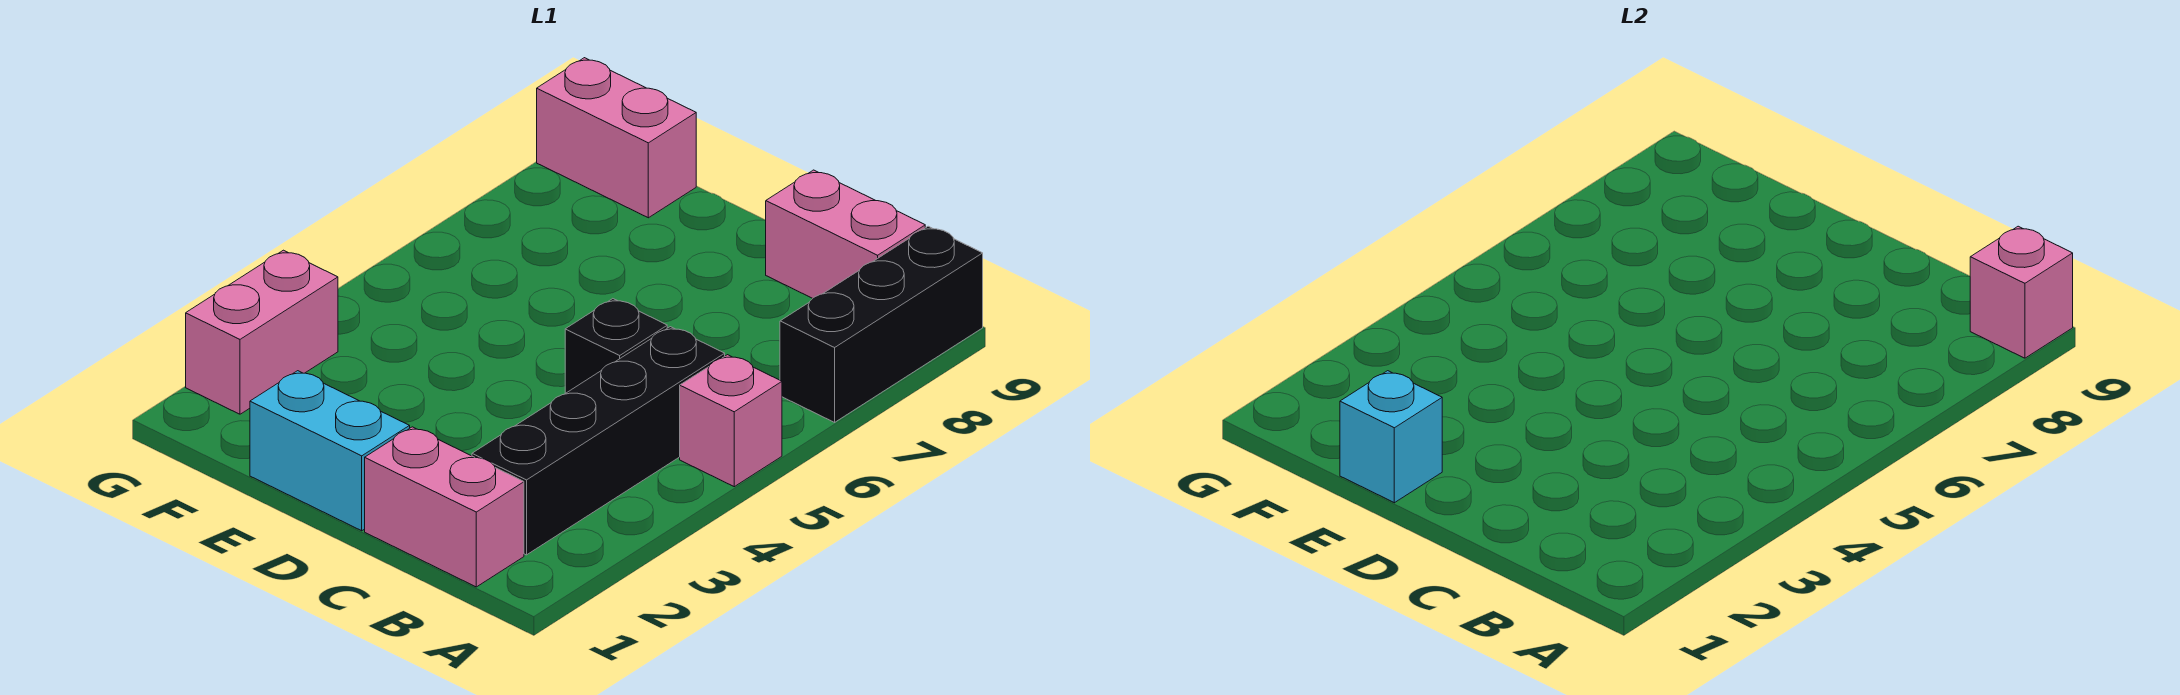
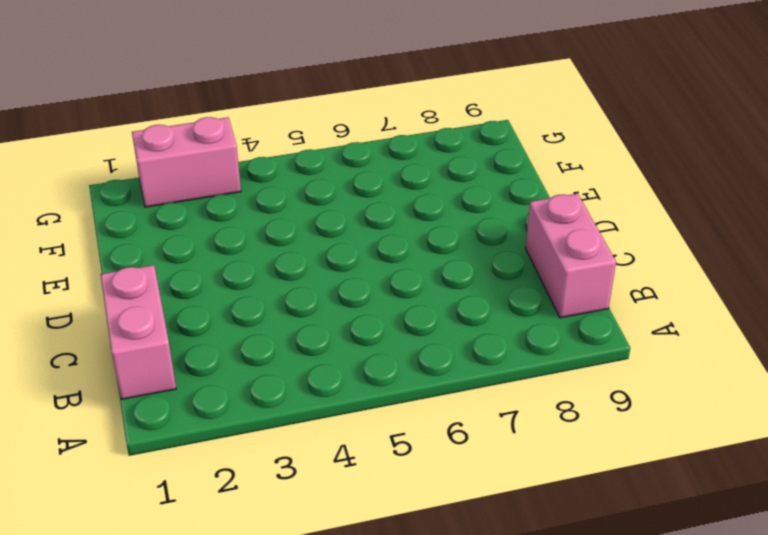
none -> pink brick A5 level 1
none -> black brick A7:A9 level 1

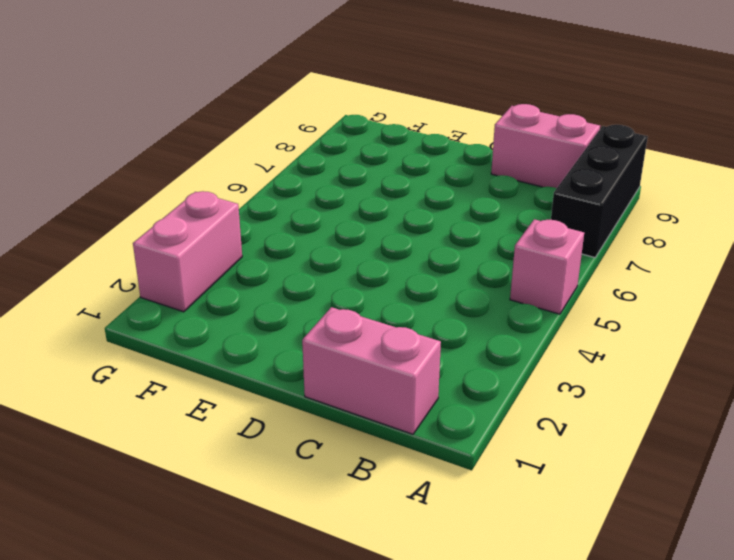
none -> black brick B2:B5 level 1
none -> black brick C5 level 1

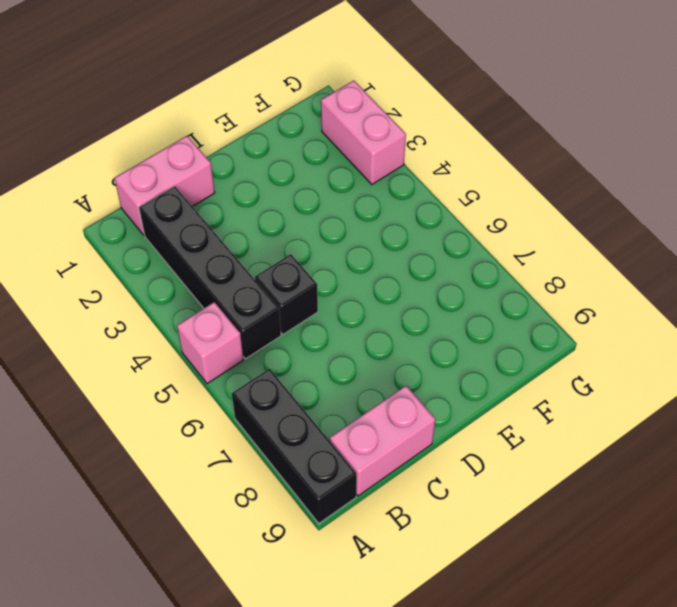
none -> cyan brick D1:E1 level 1
none -> pink brick F9:G9 level 1

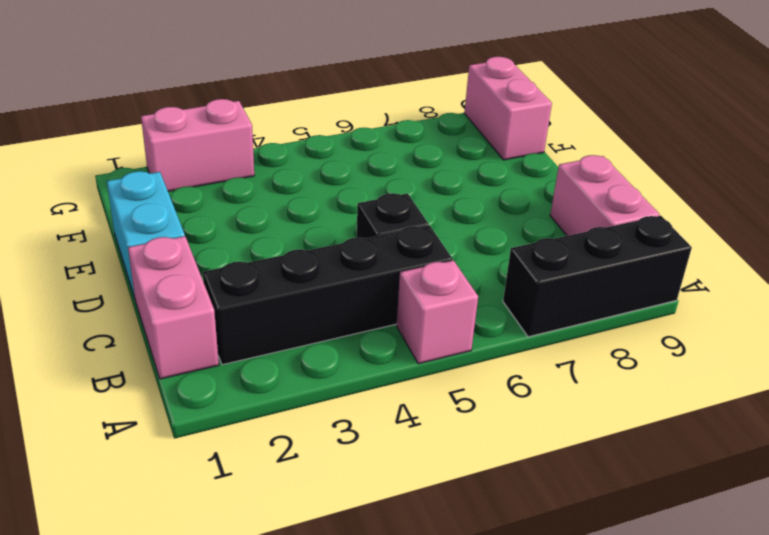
none -> pink brick A9 level 2
none -> cyan brick E1 level 2

